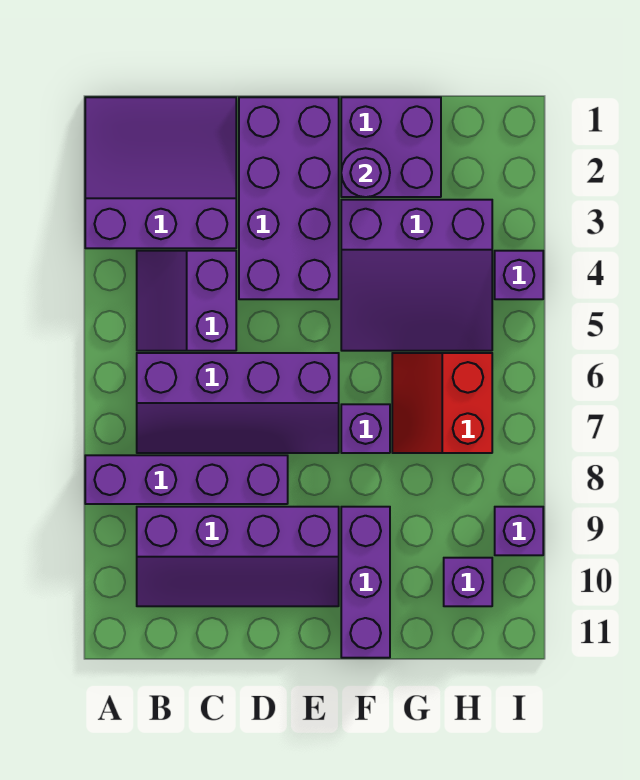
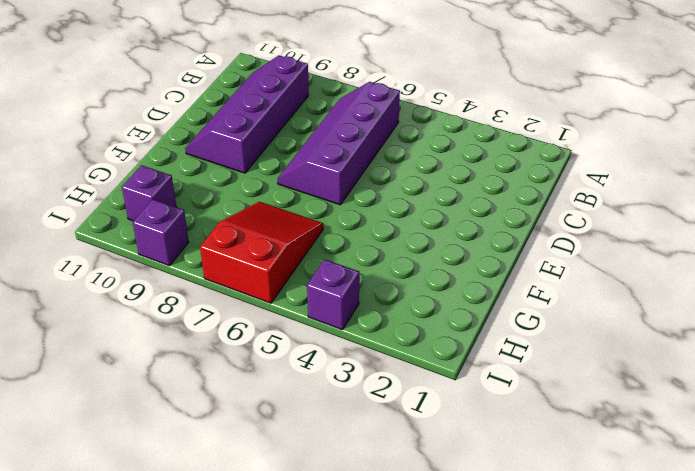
red slope G6:I7 level 1 top I -> red slope G6:H7 level 1 top H
none -> purple slope A1:C3 level 1 top 3
none -> purple brick A8:D8 level 1
none -> purple slope B4:C5 level 1 top C

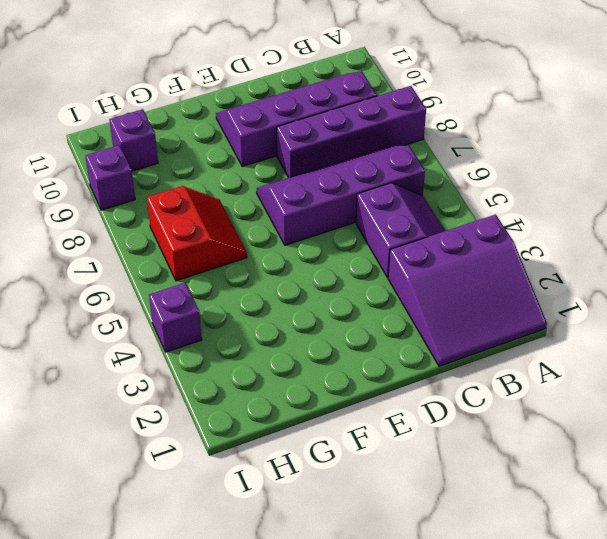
none -> purple brick D1:E4 level 1
none -> purple brick F1:G2 level 1
none -> purple slope F3:H5 level 1 top 3

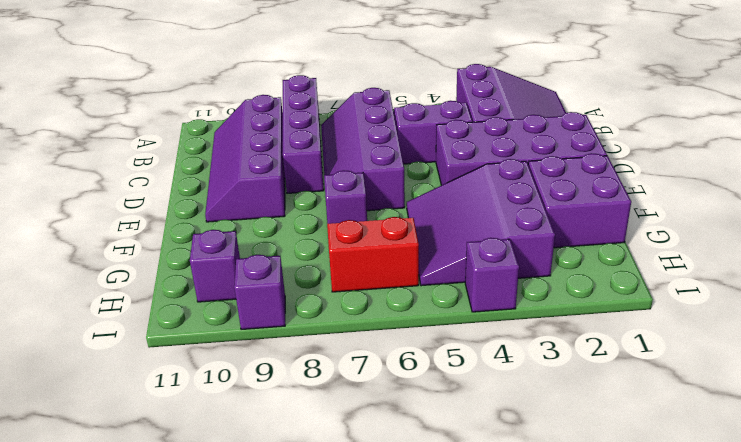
none -> purple brick F9:F11 level 1
none -> purple round brick F2 level 2

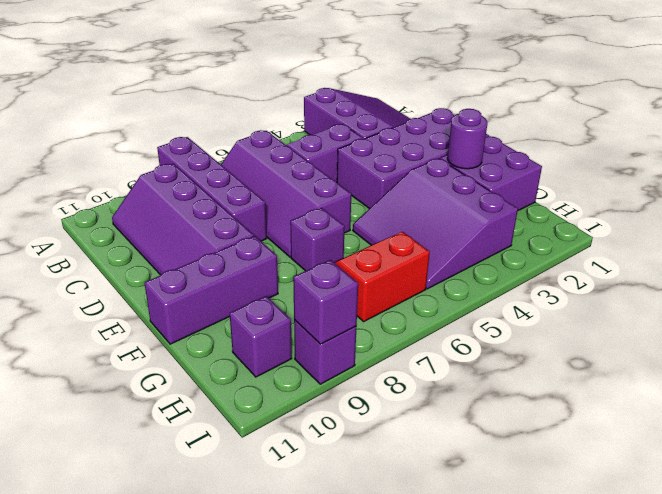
purple brick I9 level 2 -> purple brick I4 level 1

